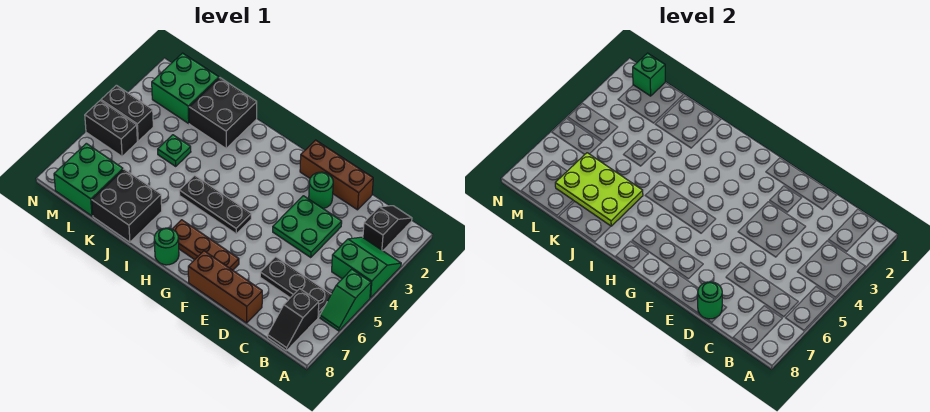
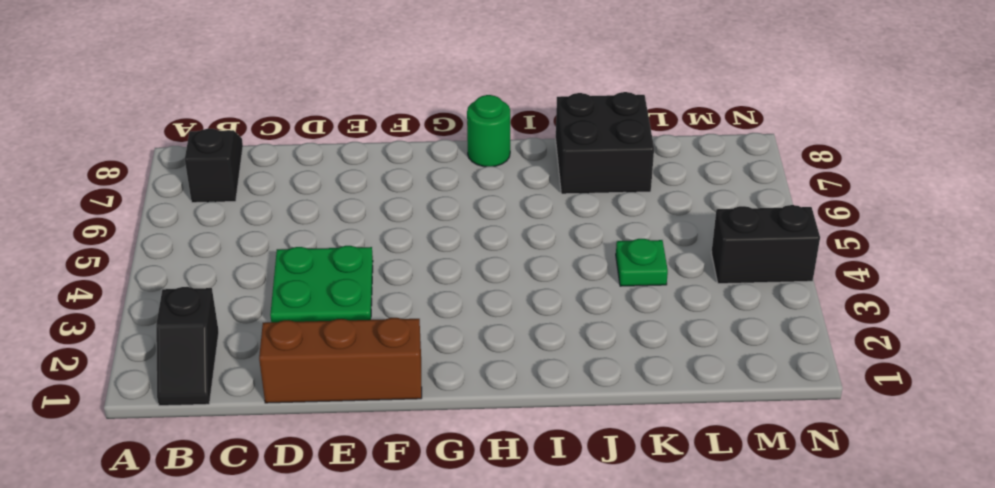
none -> green slope A3:B4 level 1 top 4
none -> green slope A5:A6 level 1 top 5
none -> black plate B6:D6 level 1

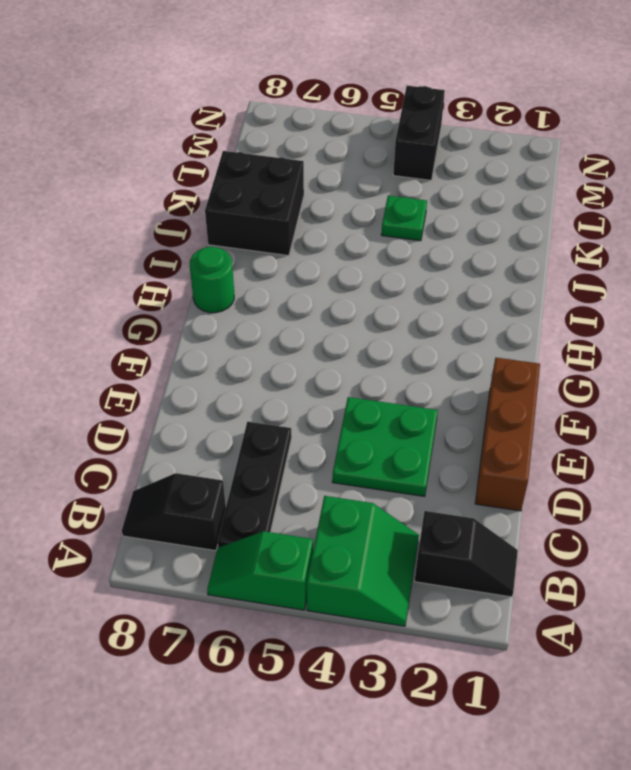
none -> brown brick D8:F8 level 1
none -> green round brick E2 level 1
none -> brown plate F7:H7 level 1

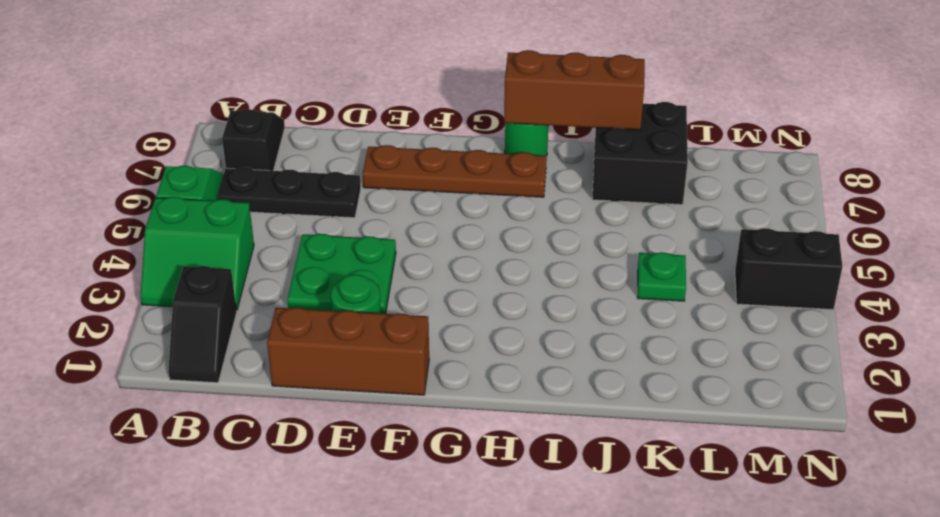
brown plate E7:H7 level 1 -> brown plate F7:H7 level 1
brown brick H8:J8 level 2 -> brown brick D8:F8 level 1
none -> black plate G5:I5 level 1
none -> black brick J1:K2 level 1
none -> green brick L1:M2 level 1

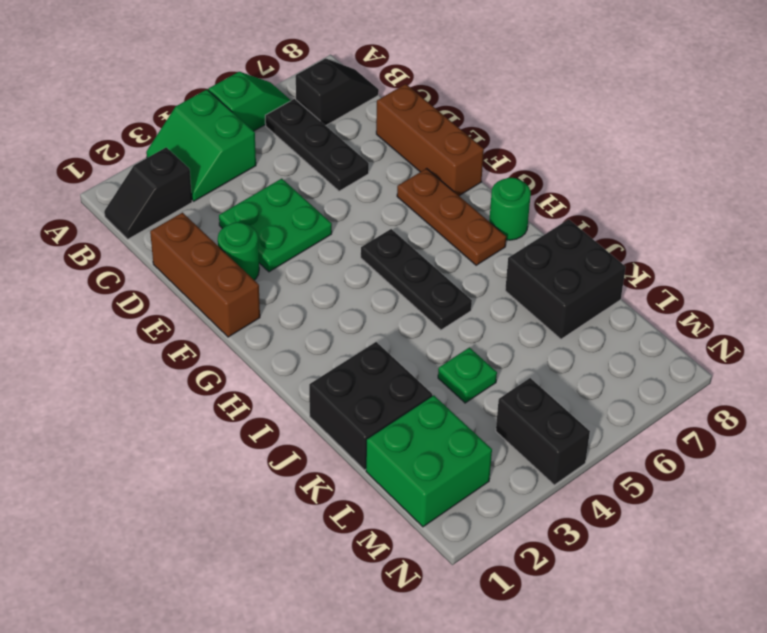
none -> green brick L7:M8 level 1
none -> black brick M5:N5 level 1
none -> green round brick D8 level 2

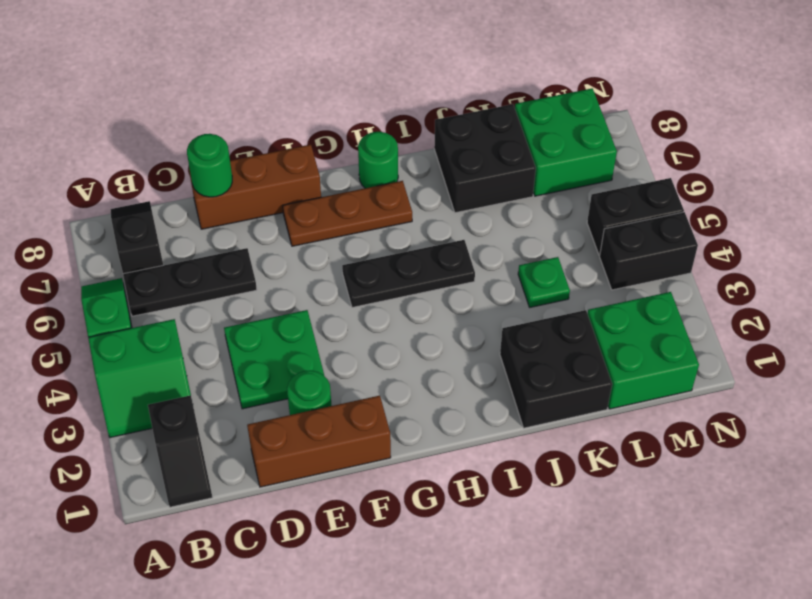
none -> lime plate J6:L7 level 2
none -> green brick M1 level 2

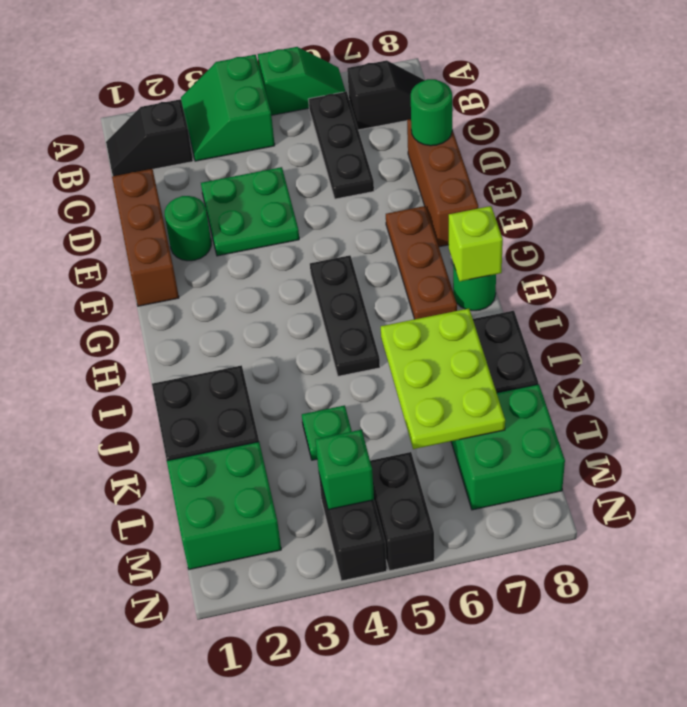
lime brick H8 level 2 -> none
green brick M4 level 2 -> green brick M1 level 2

